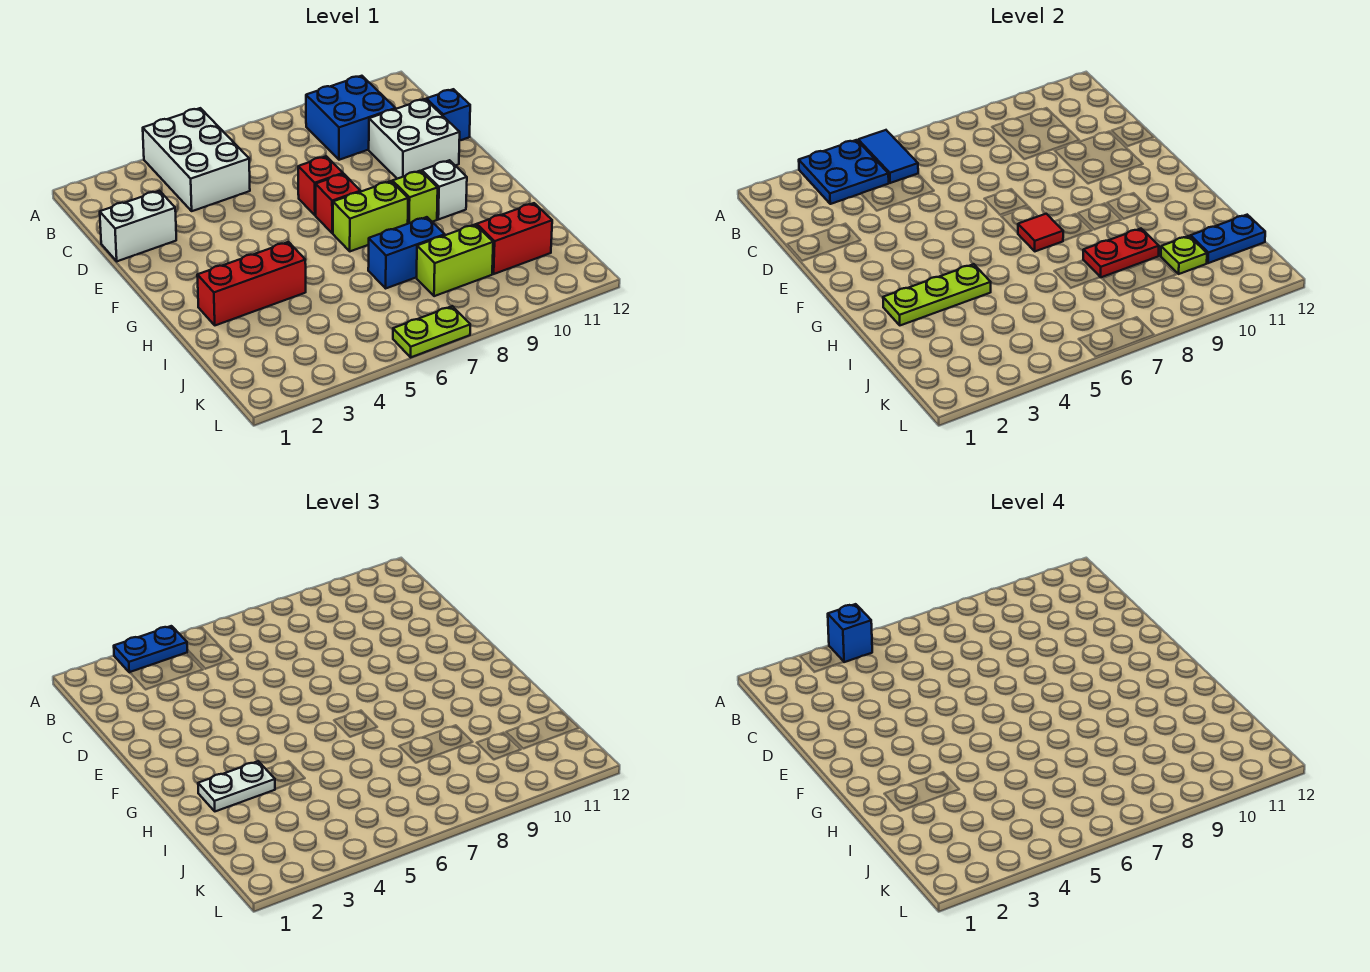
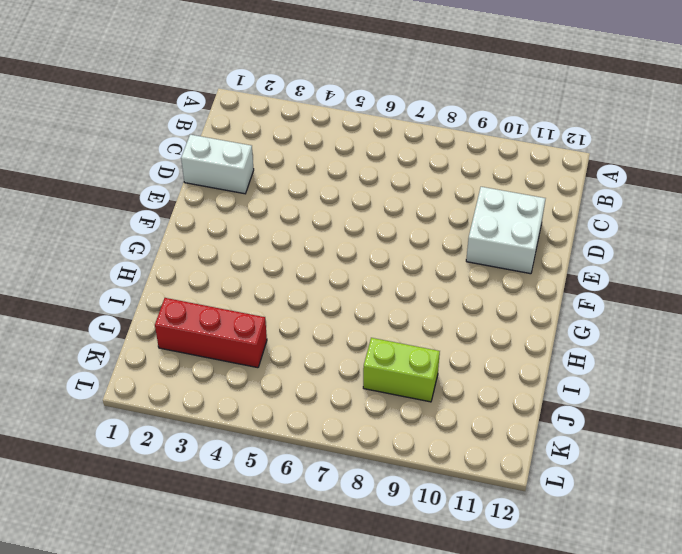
red brick J2:J4 level 1 -> red brick H2:H4 level 1
none -> white brick A4:C5 level 1
none -> blue brick B9:C10 level 1
none -> blue brick D12 level 1

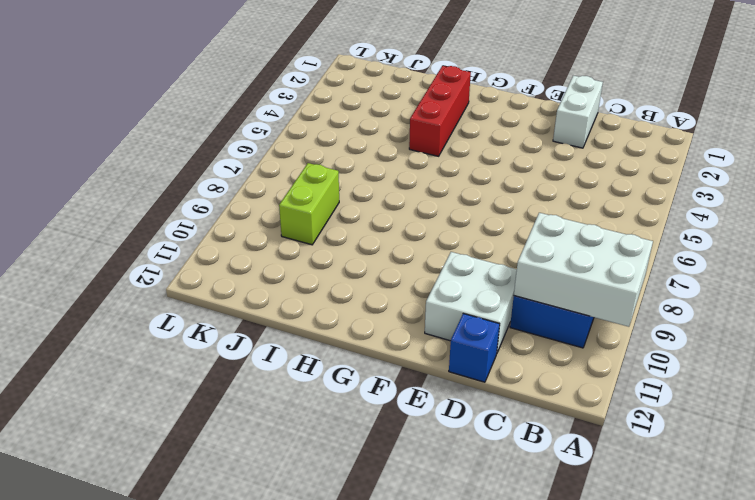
white brick A9:C10 level 2 -> white brick A4:C5 level 1
none -> red brick E7 level 1
none -> red brick F7 level 1
none -> lime brick G7:G8 level 1

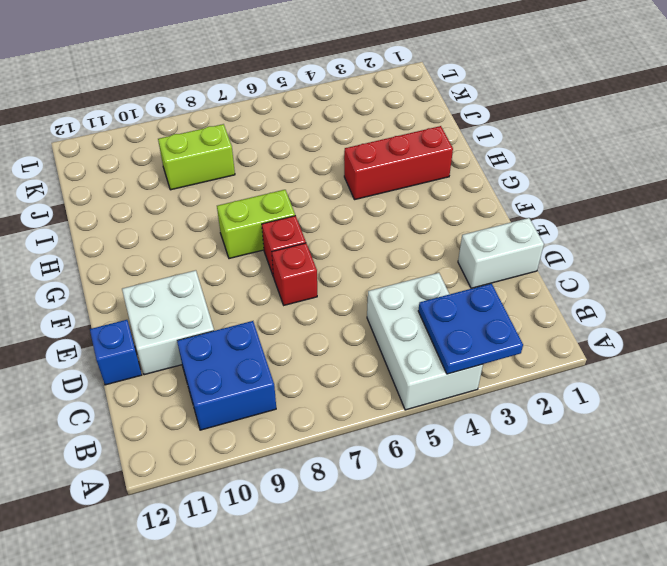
none -> lime brick G9 level 1
none -> white brick G10 level 1
none -> blue brick I7:I8 level 1

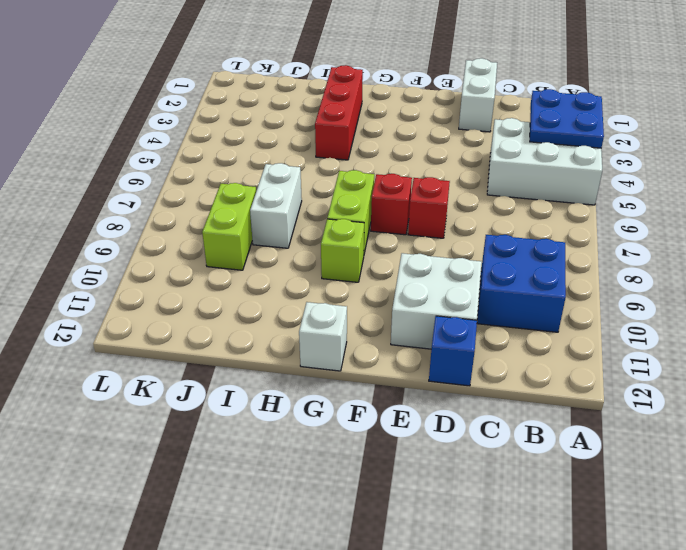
white brick G12 level 1 -> white brick G10 level 1
white brick I7:I8 level 1 -> blue brick I7:I8 level 1
none -> red brick J10:J11 level 1
none -> lime plate L6:L7 level 1
none -> blue tile A5:B5 level 2

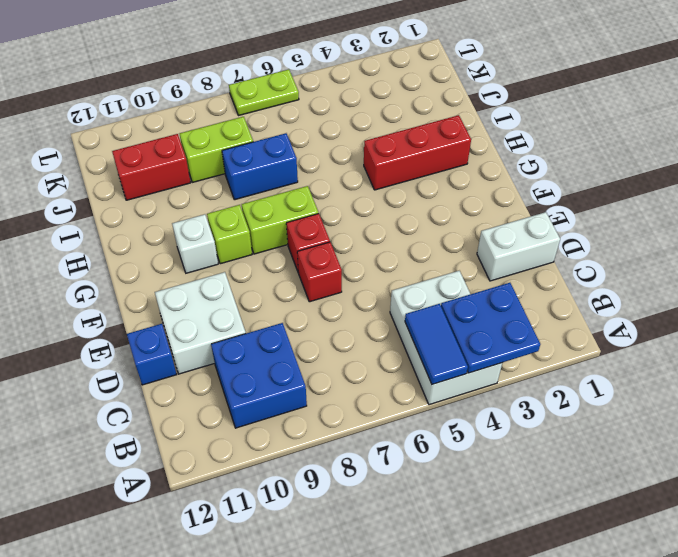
none -> red tile G7 level 2
none -> lime plate H2:H4 level 2
none -> red plate I8:I9 level 2

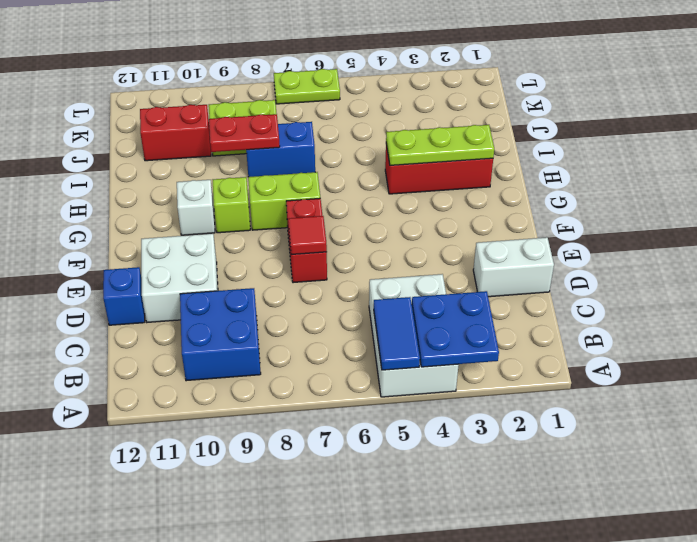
red tile E7 level 2 -> red tile G7 level 2
none -> lime plate J10 level 2
none -> blue plate J11:J12 level 2
none -> blue plate A3:A4 level 3

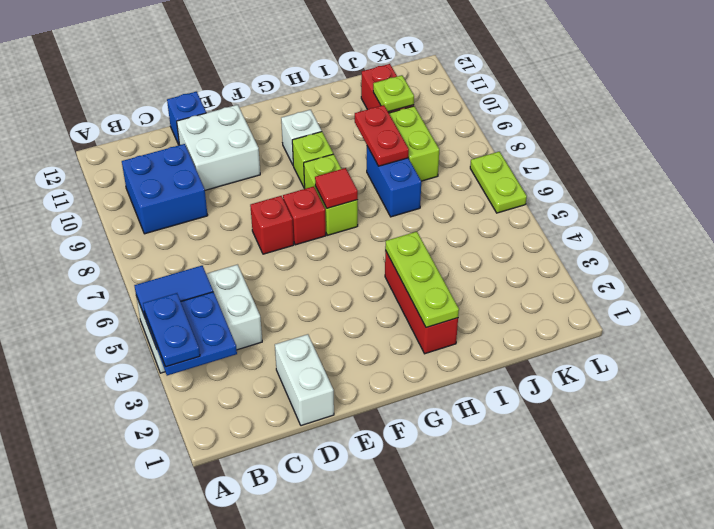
none -> blue plate J11:J12 level 2
none -> white plate H2:H3 level 3
none -> blue brick A4 level 4

